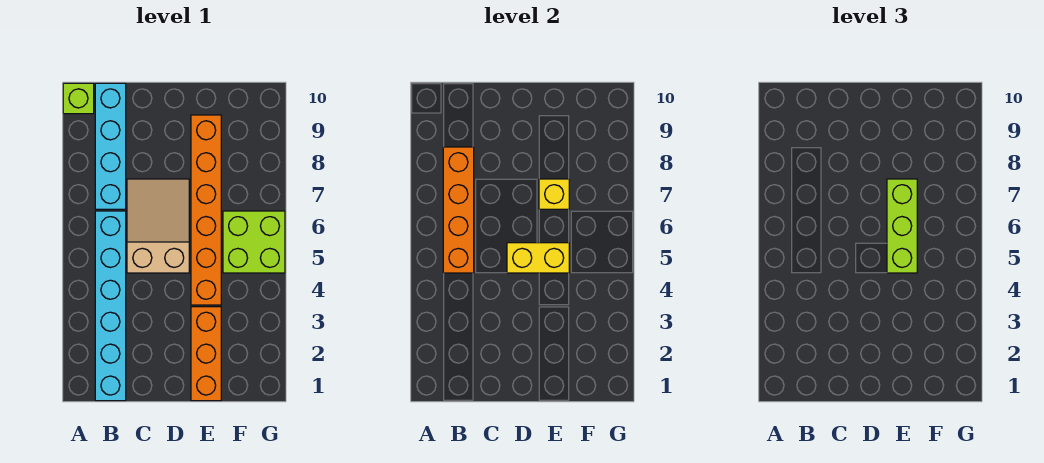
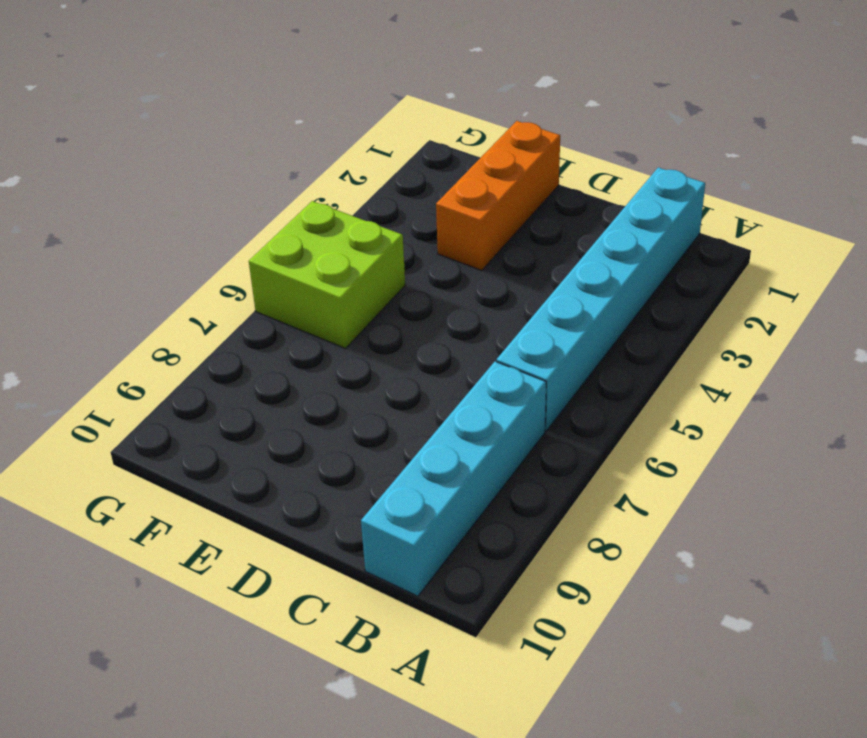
none -> lime brick A10 level 1
none -> tan slope C5:D7 level 1 top 5

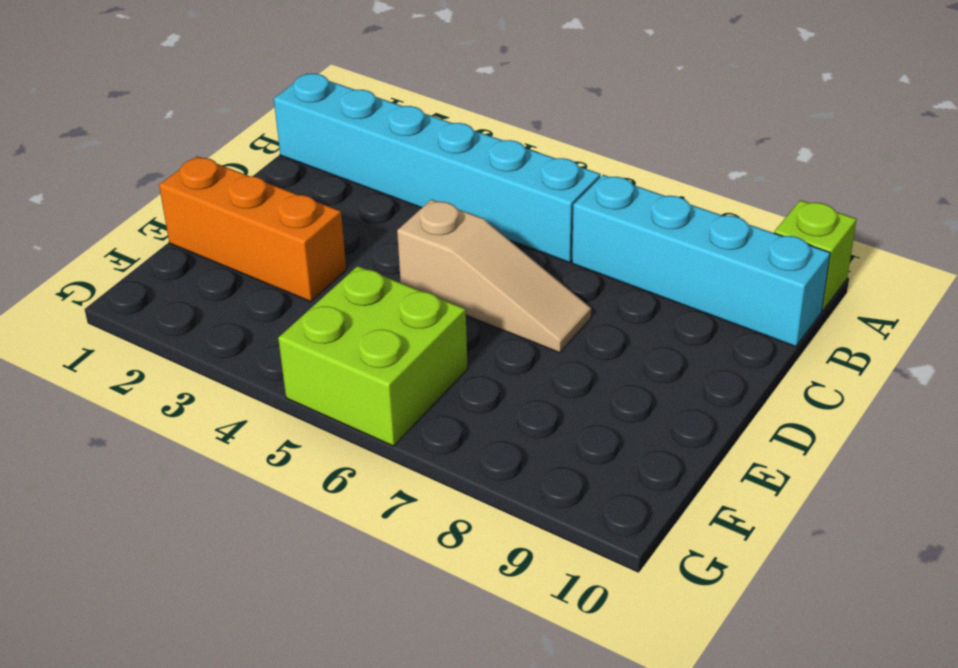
tan slope D5:D7 level 1 top 5 -> tan slope C5:D7 level 1 top 5
none -> orange brick E4:E9 level 1
none -> orange brick B5:B8 level 2

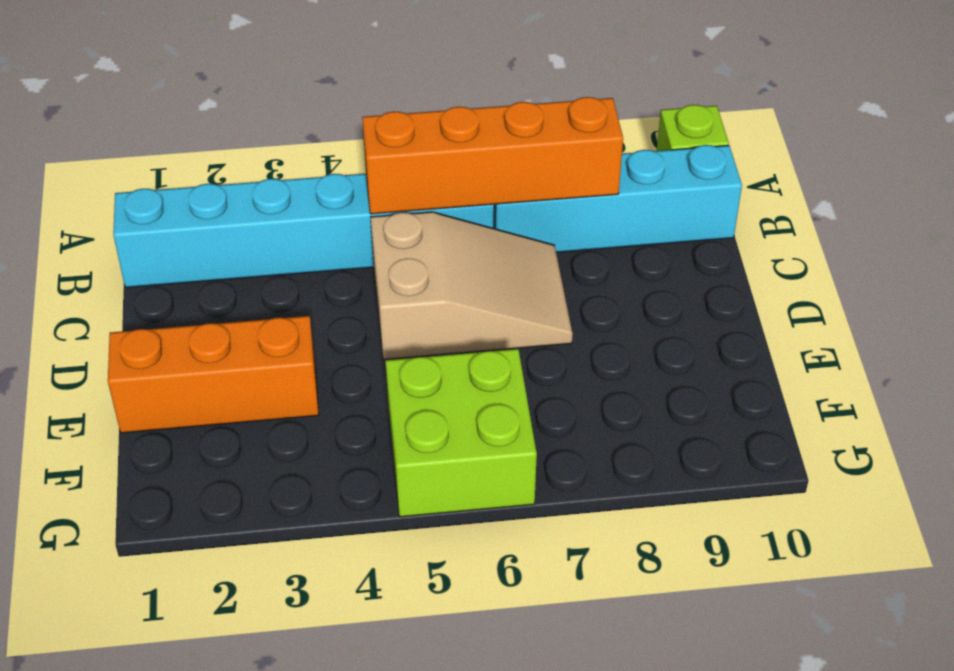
none -> orange brick E4:E9 level 1
none -> yellow brick D5:E5 level 2

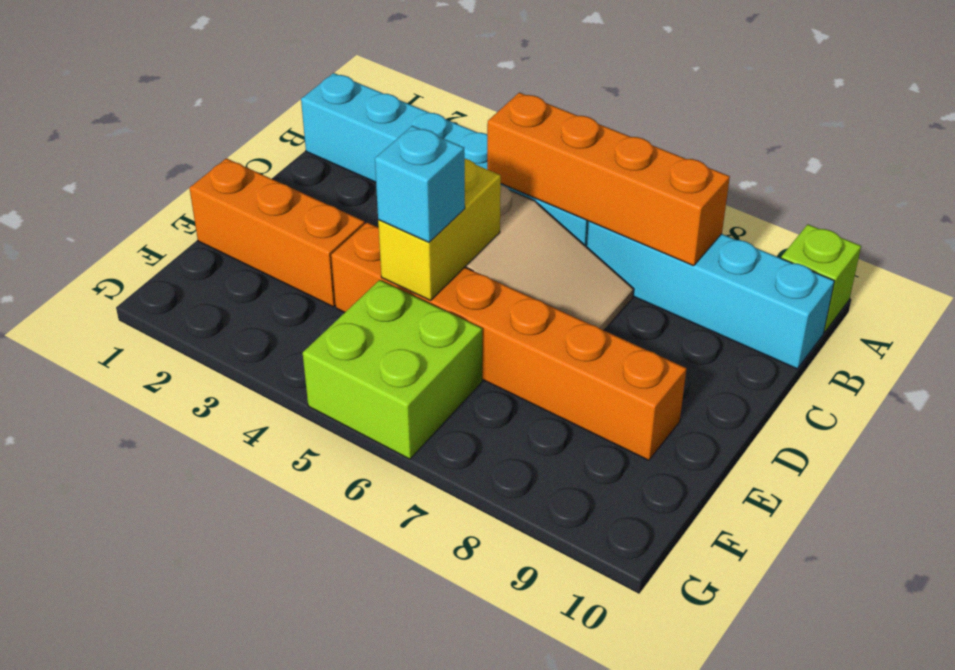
cyan brick E5 level 3 -> lime brick E5:E7 level 3
none -> yellow brick E7 level 2

